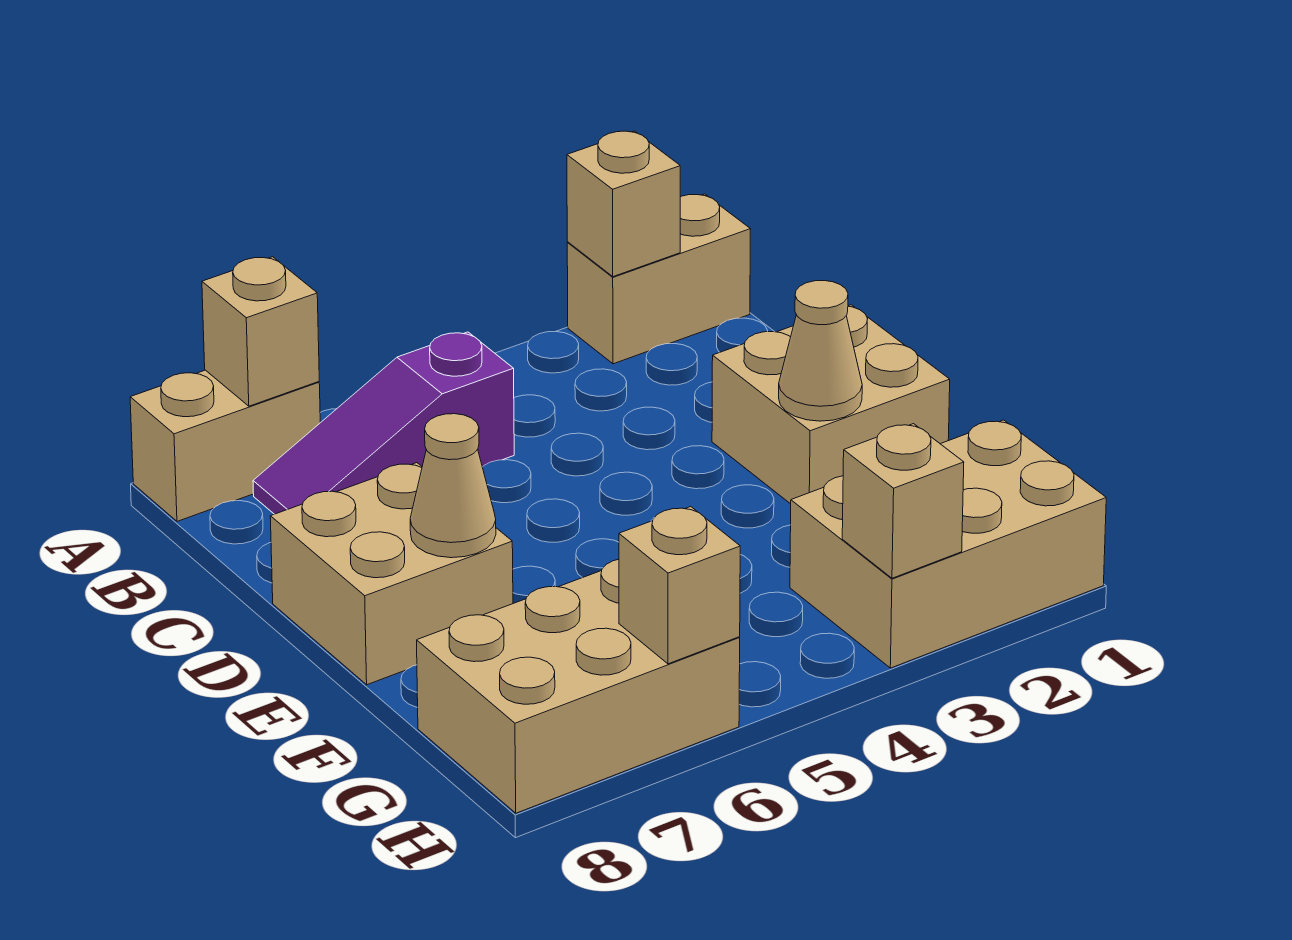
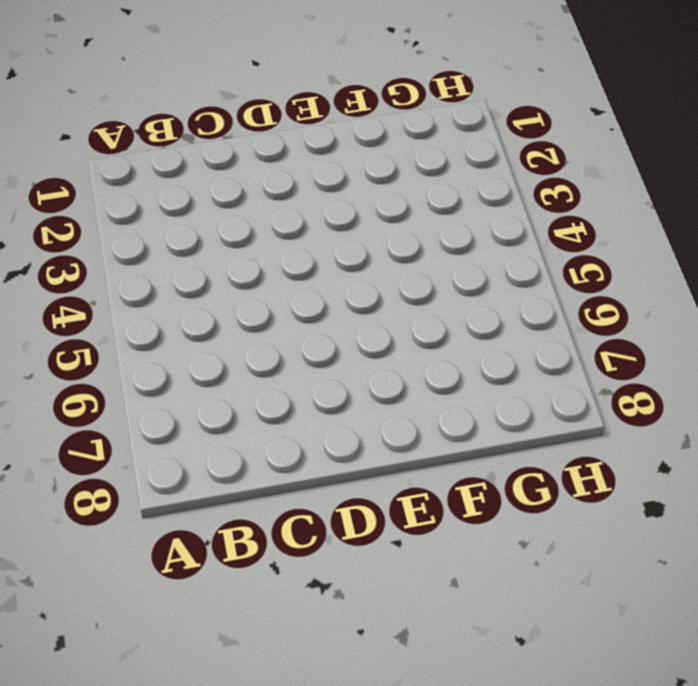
none -> tan brick A1:A2 level 1
none -> tan brick A7:A8 level 1
none -> purple slope B5:B7 level 1 top 5

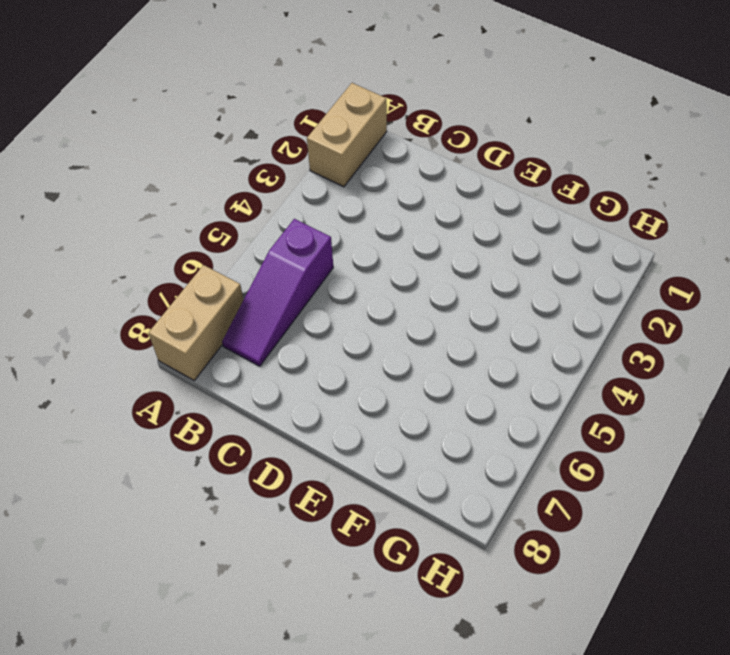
none -> tan brick D1:E2 level 1
none -> tan brick D7:E8 level 1
none -> tan brick G1:H3 level 1

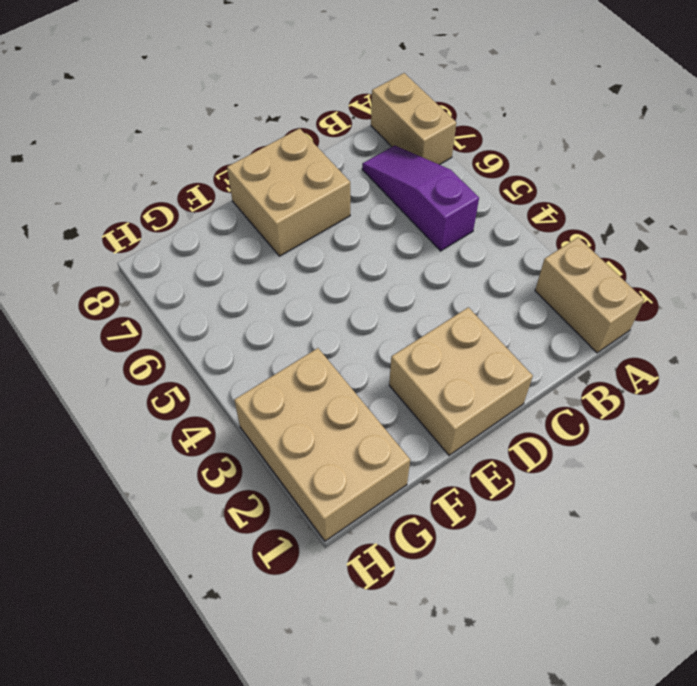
none -> tan brick G6:H8 level 1
none -> tan brick A2 level 2
none -> tan brick A7 level 2

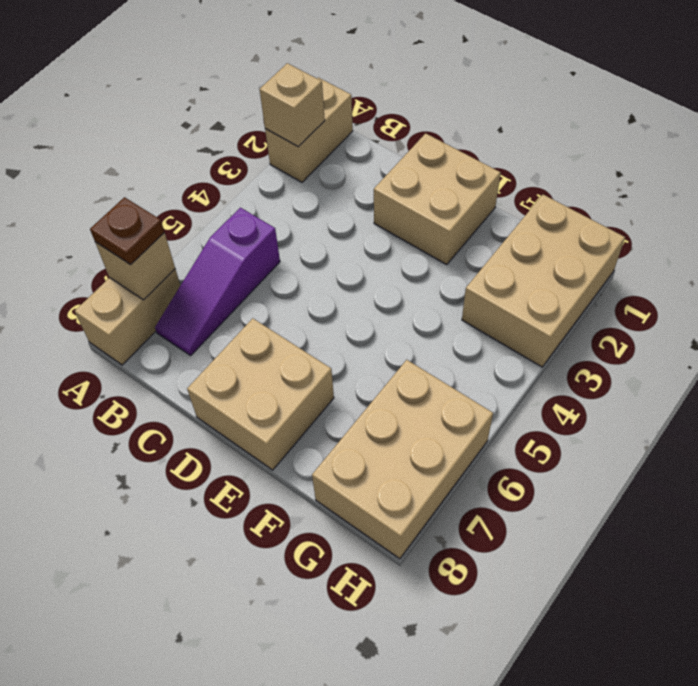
brown plate A7 level 3 -> none
none -> tan cone E2 level 2
none -> tan cone E7 level 2
none -> tan brick H3 level 2

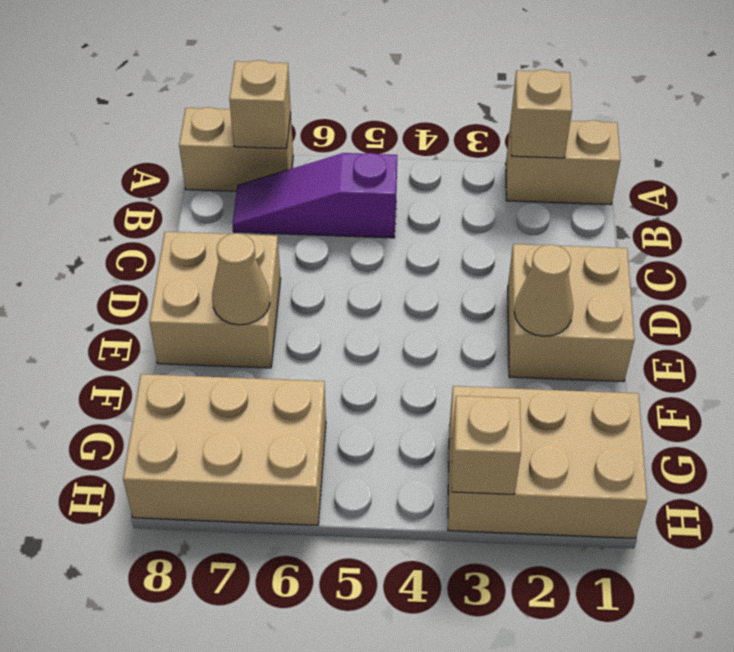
none -> tan brick H6 level 2

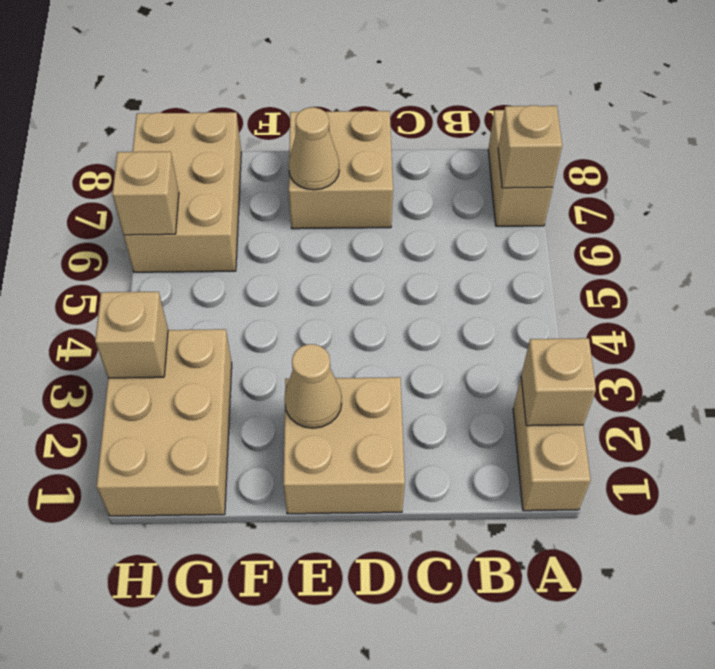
none -> purple slope B5:B7 level 1 top 5

